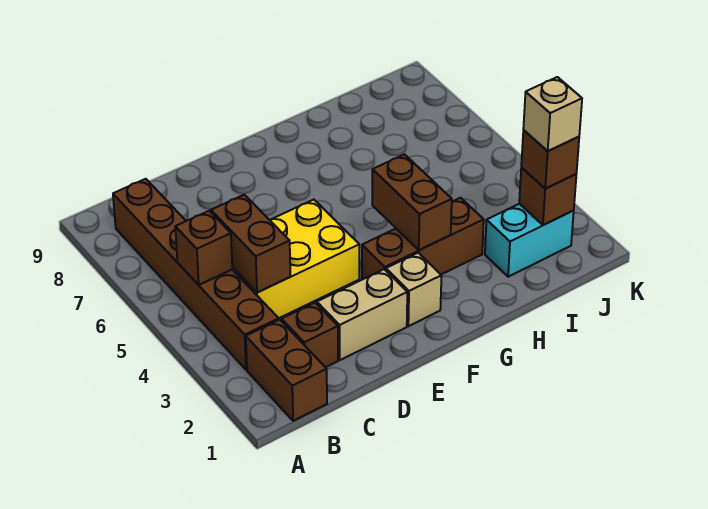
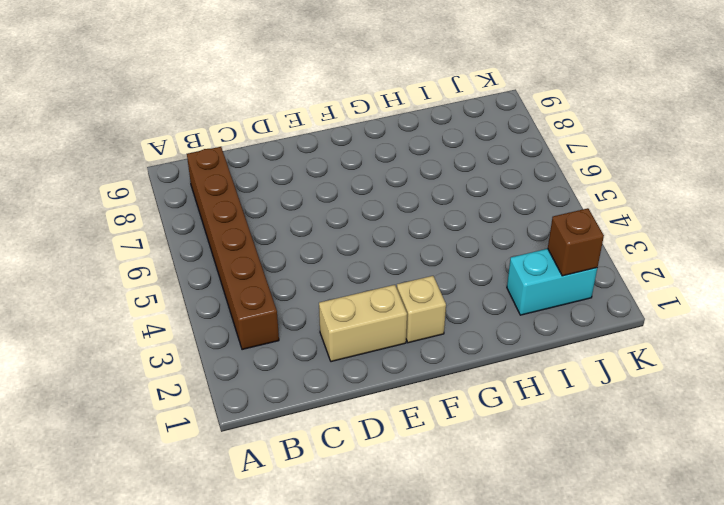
none -> brown brick B1:B2 level 1
none -> brown brick C2 level 1
none -> yellow brick C4:E5 level 1

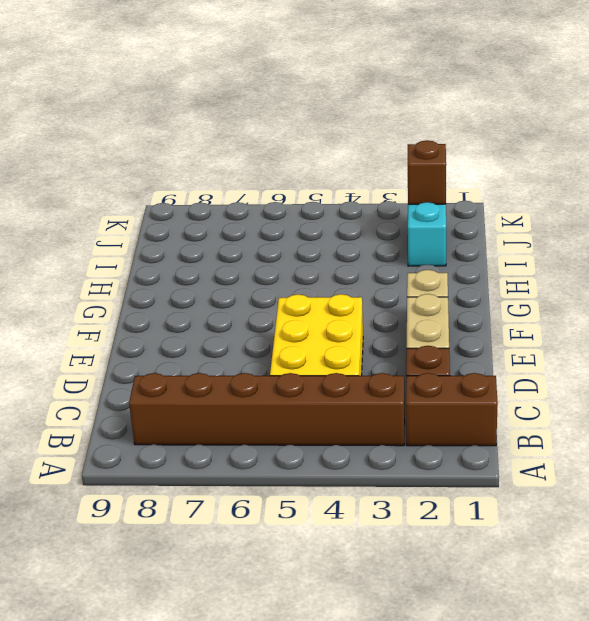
none -> brown brick F3:H3 level 1
none -> brown brick B5 level 2
none -> brown brick C4:C5 level 2

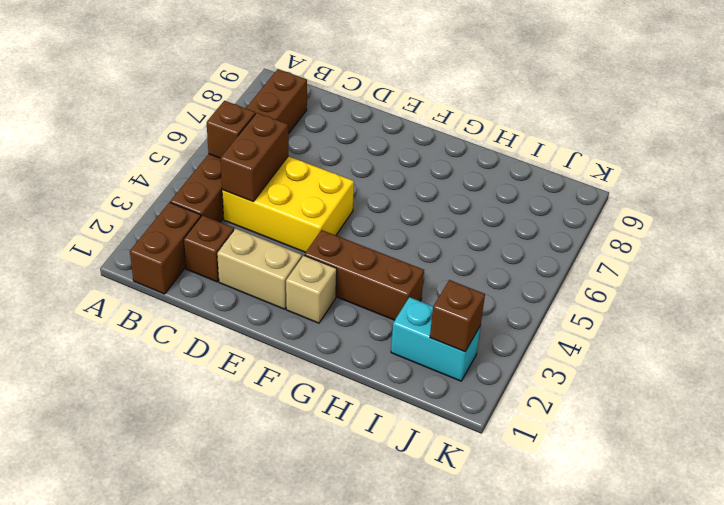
none -> brown brick G3:G4 level 2
none -> brown brick J2 level 3
none -> tan brick J2 level 4

